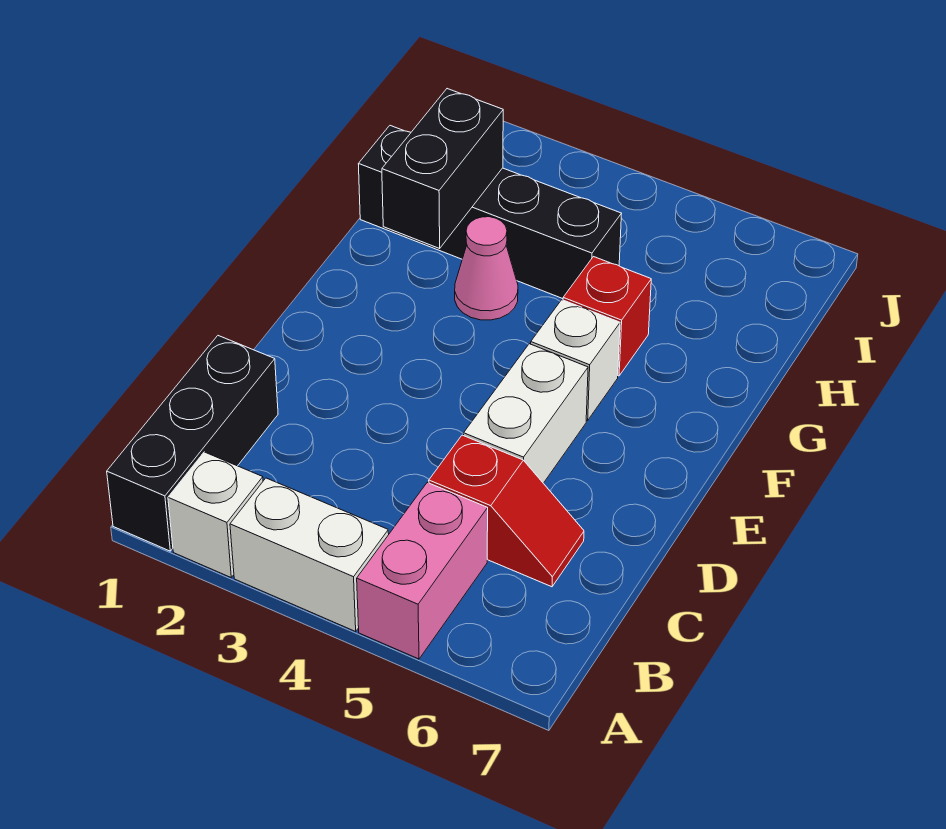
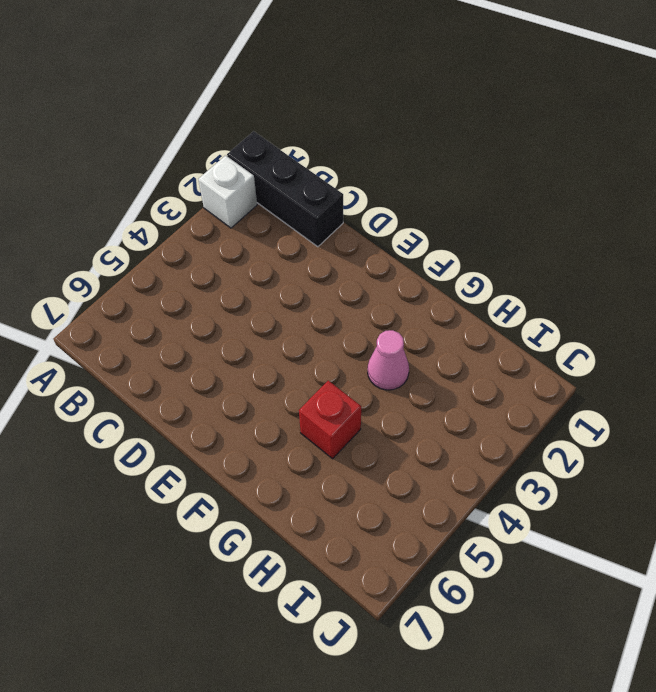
none -> white brick A3:A4 level 1
none -> pink brick A5:B5 level 1

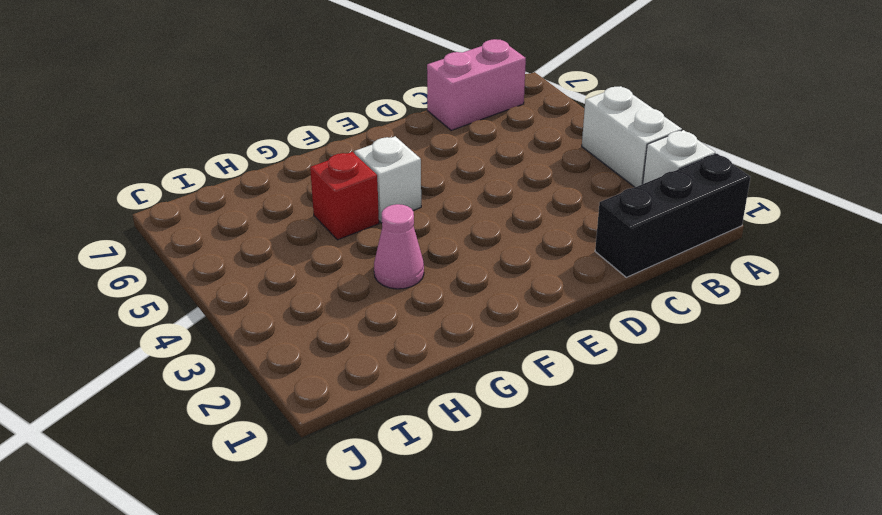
pink brick B7:C7 level 1 -> pink brick A5:B5 level 1
none -> red slope C5:C6 level 1 top 5
none -> white brick D5:E5 level 1

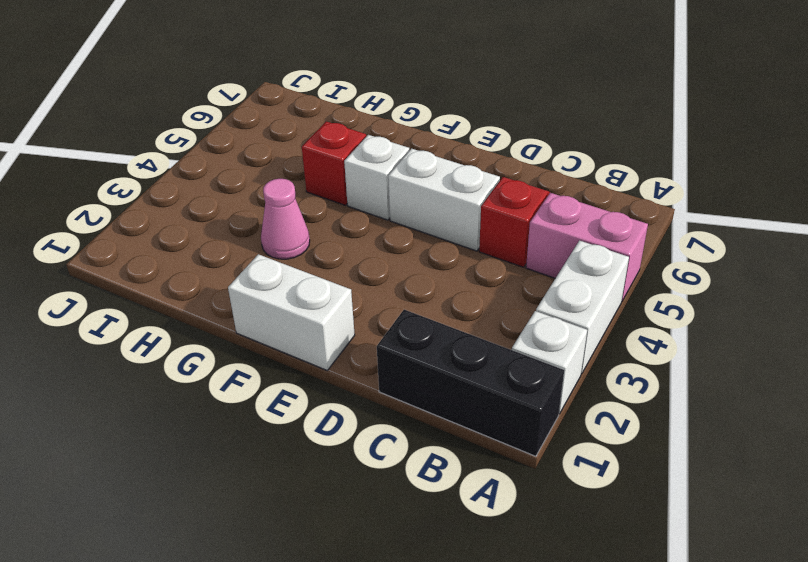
white brick E1:F1 level 1 -> none
none -> black brick H1:H4 level 1
none -> black brick G2:H2 level 2

